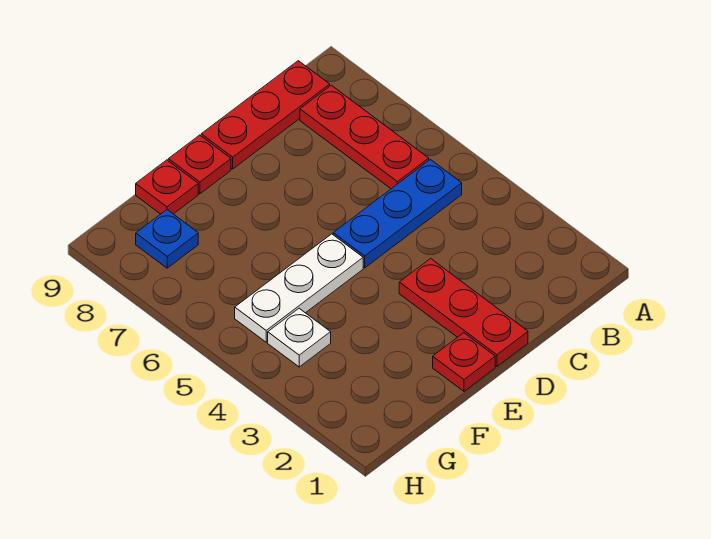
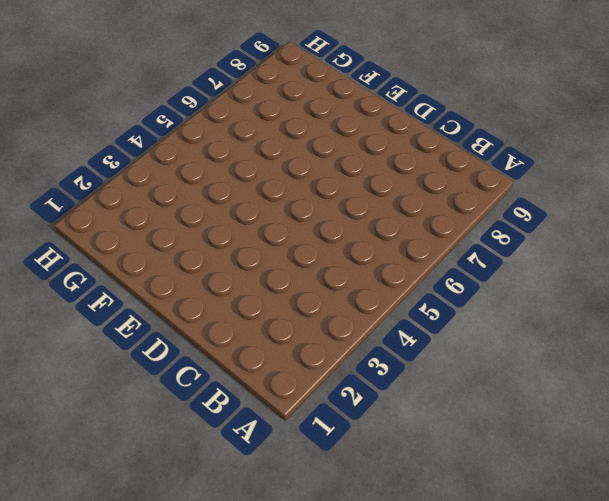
none -> blue plate B5:D5 level 1
none -> red plate B6:B8 level 1

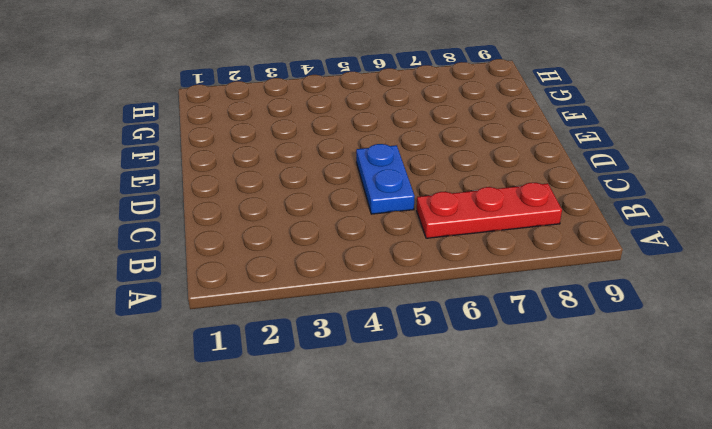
blue plate C5:D5 level 1 -> blue plate B5:D5 level 1
none -> red plate B9:D9 level 1
none -> red plate D1:D3 level 1

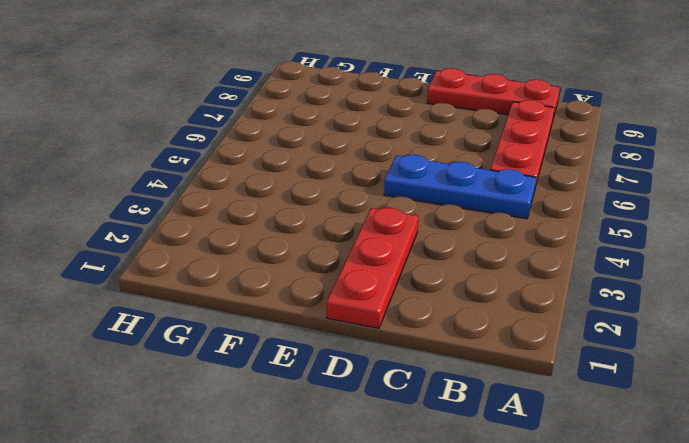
none -> red plate E1 level 1
none -> white plate E5:G5 level 1

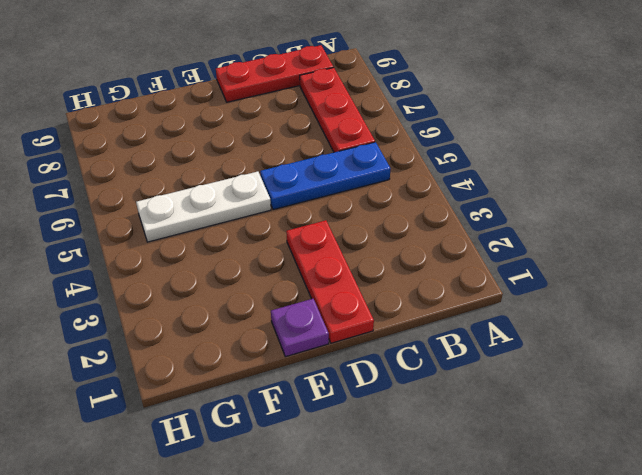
purple plate E1 level 1 -> red plate E1 level 1
none -> red plate E9 level 1
none -> red plate F9 level 1

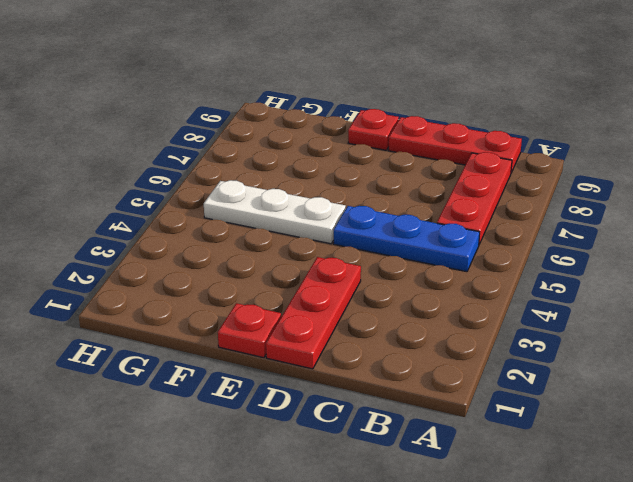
none -> red plate F9 level 1
none -> white plate G4 level 1

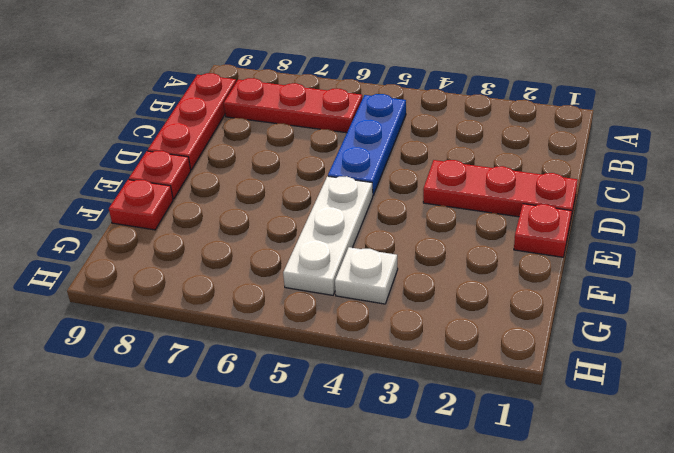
none -> blue plate G8 level 1

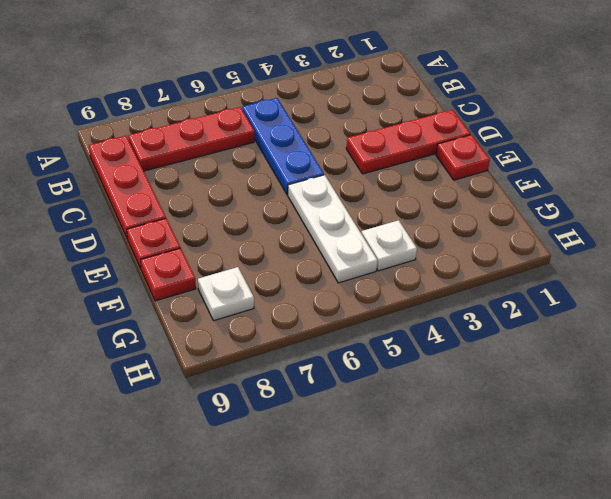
white plate G8 level 1 -> blue plate G8 level 1

